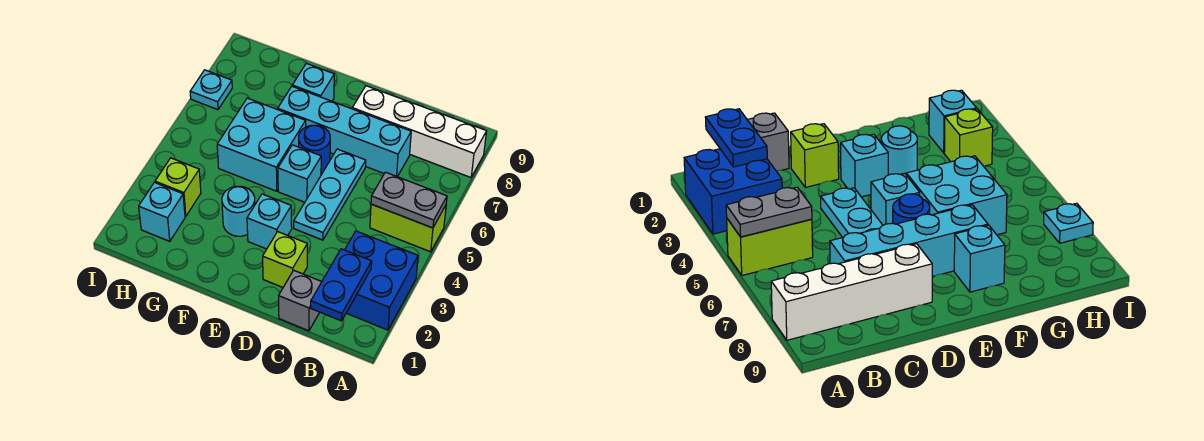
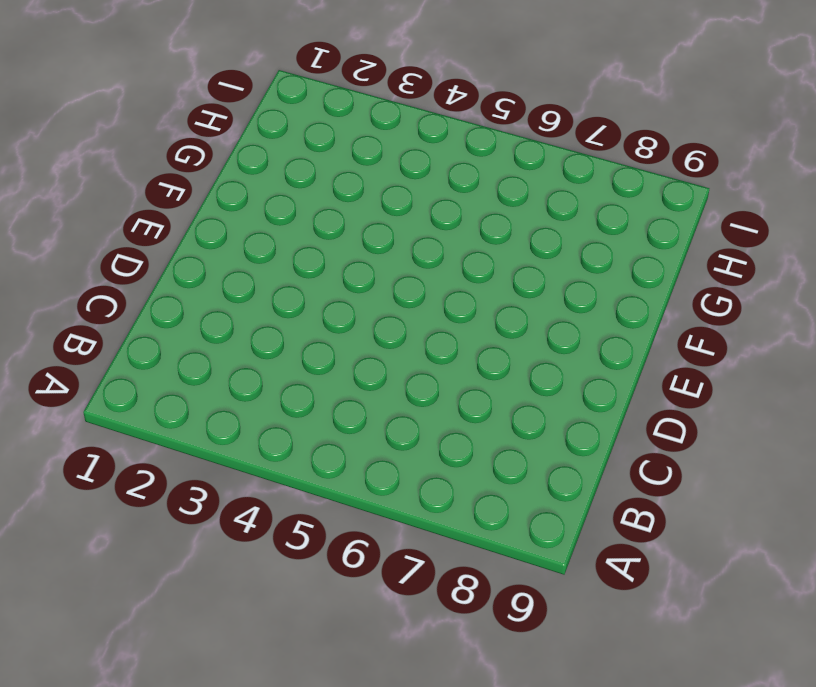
none -> blue brick A2:B3 level 1
none -> lime brick A5:B5 level 1
none -> white brick A8:D8 level 1

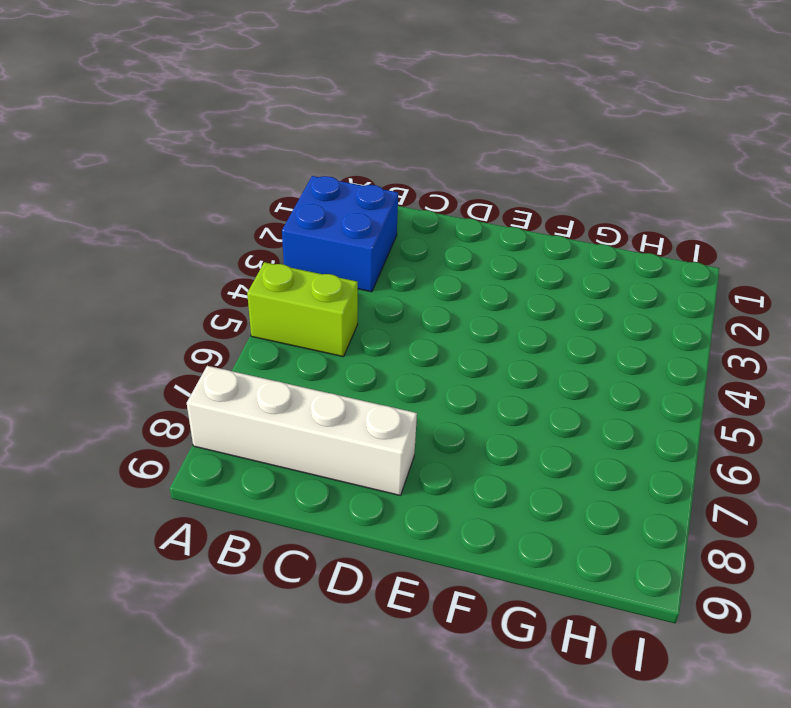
none -> grey brick C1 level 1
none -> cyan brick C7:F7 level 1
none -> lime brick D2 level 1

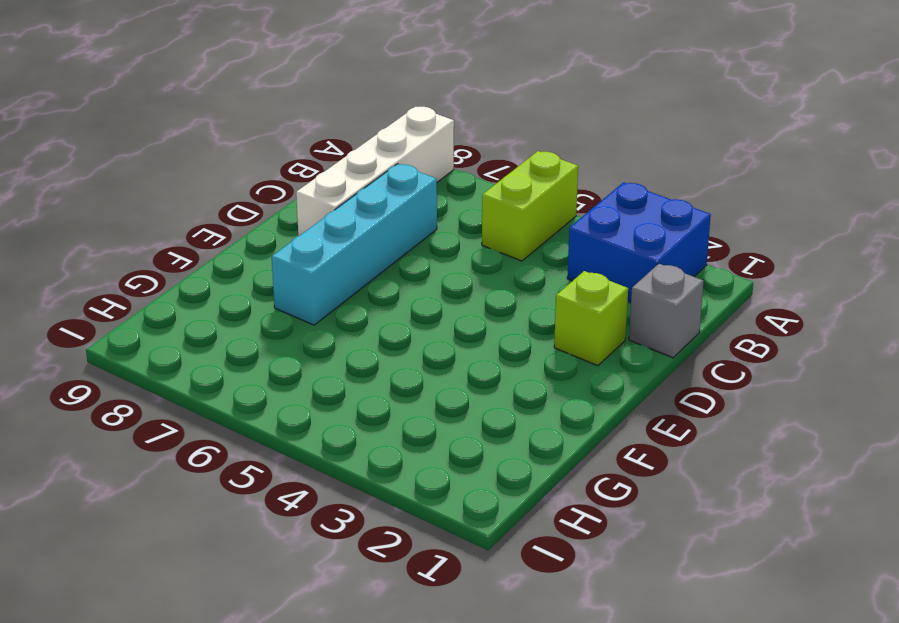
none -> cyan plate D4:D6 level 1
none -> cyan brick E3 level 1
none -> cyan brick E5 level 1

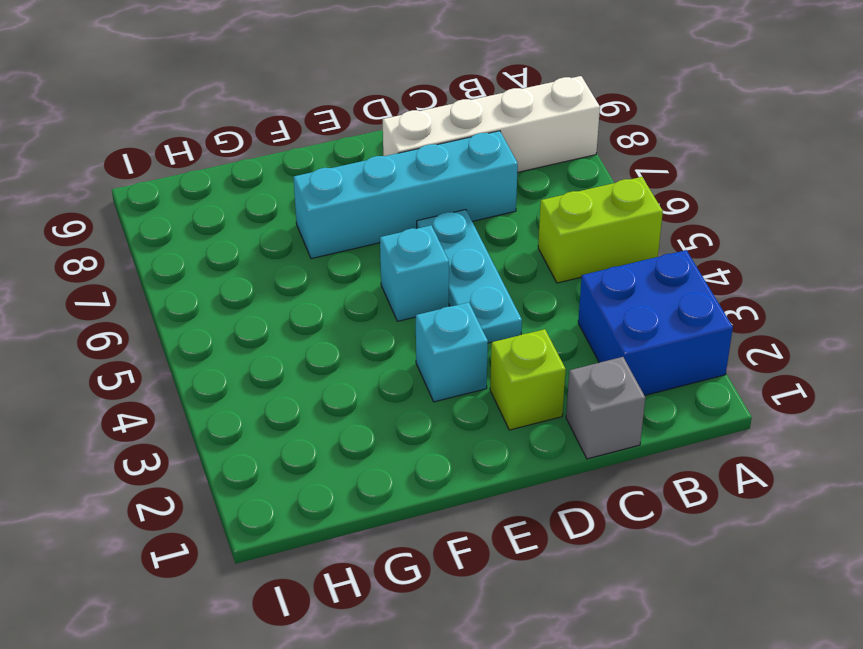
none -> blue round brick E6 level 1
none -> cyan round brick F3 level 1
none -> cyan brick F5:G6 level 1

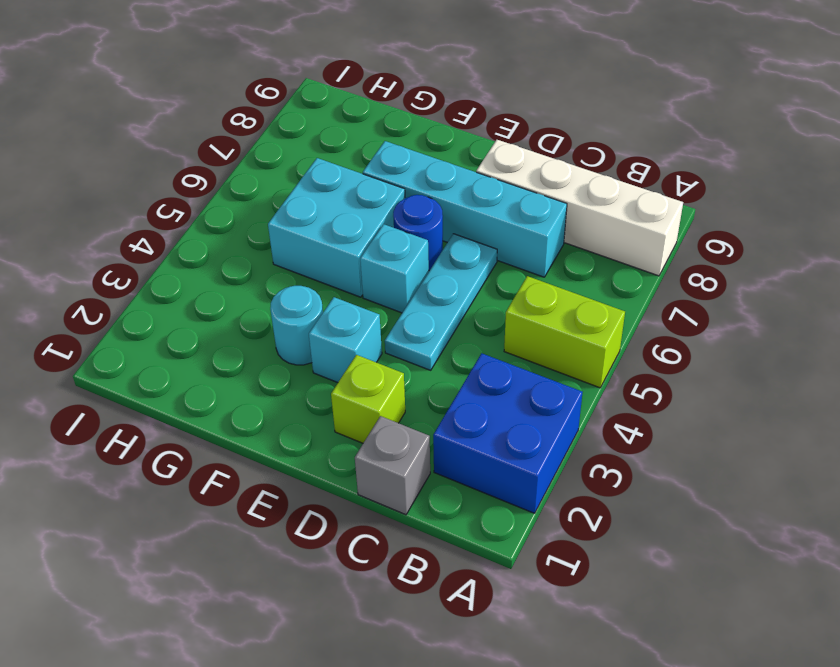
none -> cyan brick F8 level 1
none -> cyan brick H2 level 1
none -> lime brick H3 level 1

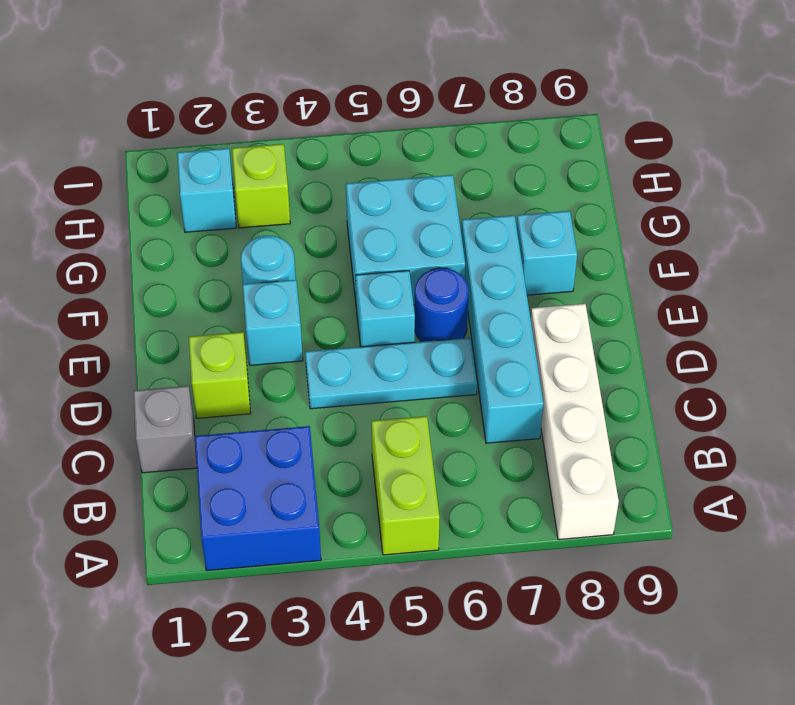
none -> cyan plate I7 level 1
none -> grey plate A5:B5 level 2
none -> blue plate B1:B2 level 2

